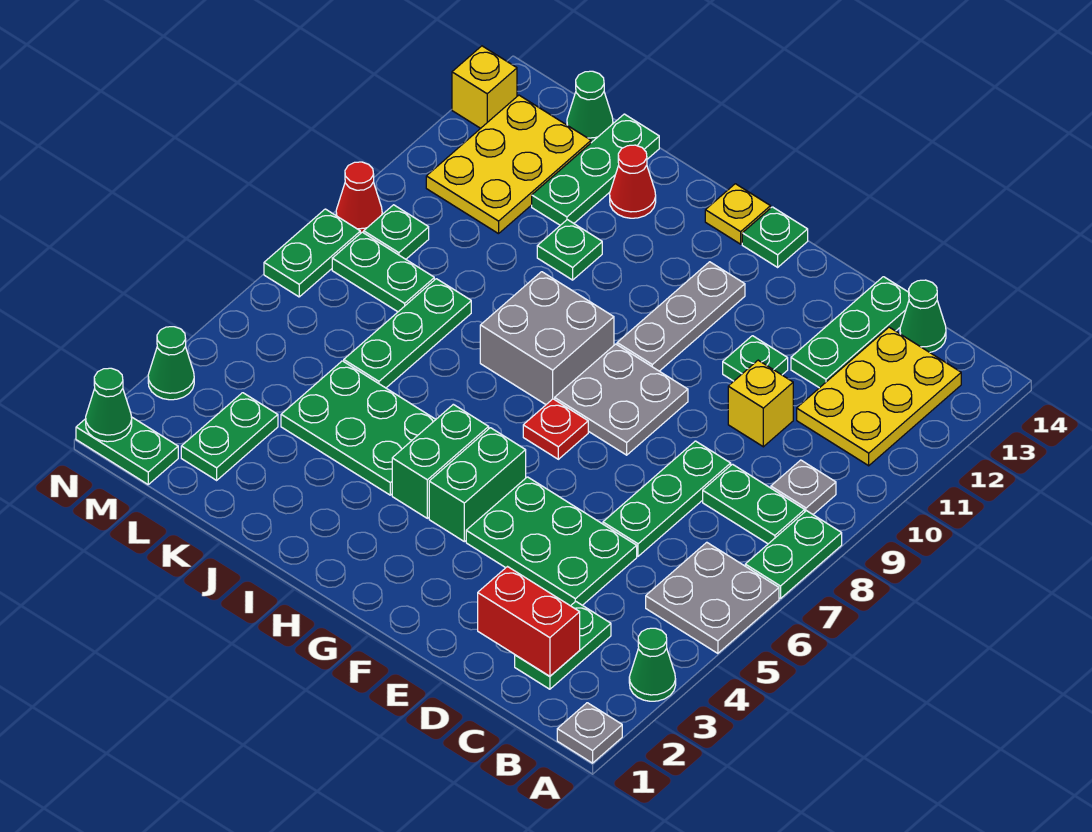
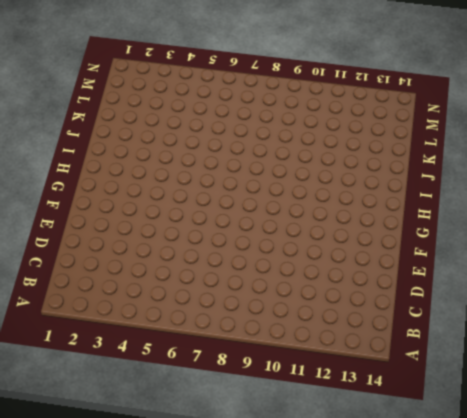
none -> grey plate A1 level 1
none -> green cone A3 level 1
none -> grey plate A5:B6 level 1
none -> green plate A7:A8 level 1

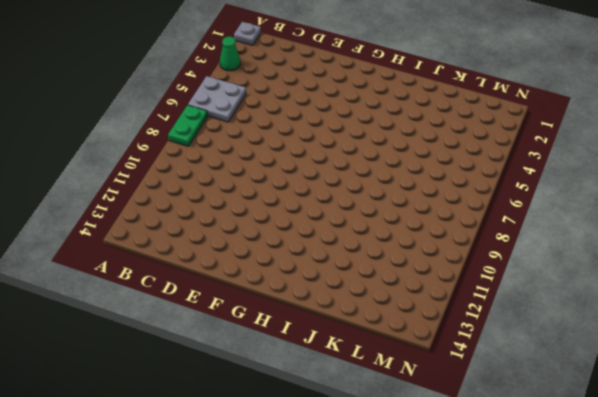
none -> green plate B8:C8 level 1
none -> grey plate B9 level 1
none -> yellow plate B11:C13 level 1
none -> green plate C2:C3 level 1

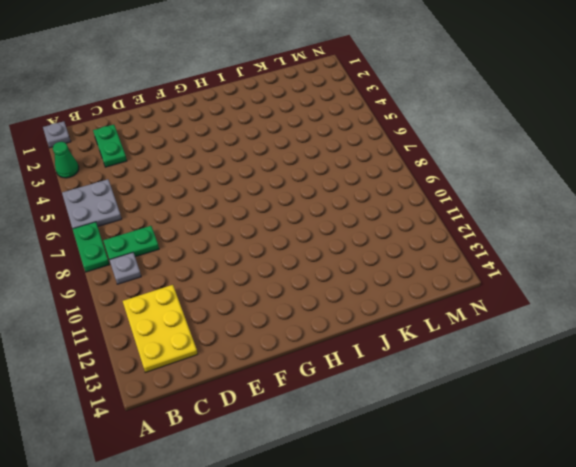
none -> green cone C14 level 1
none -> green plate D4:F5 level 1
none -> green plate D6:D8 level 1
none -> yellow brick D10 level 1

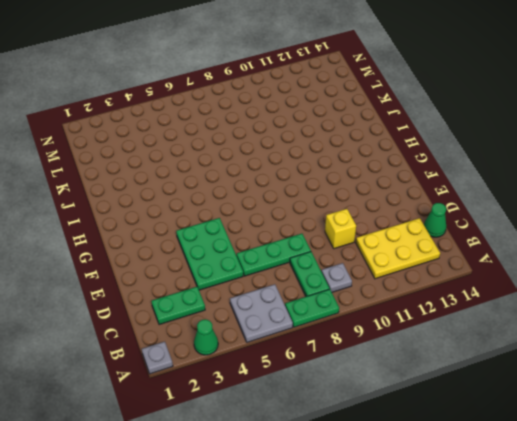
none -> green plate D12:D14 level 1
none -> green plate E11 level 1
none -> grey plate F8:G9 level 1
none -> green brick G4:G5 level 1

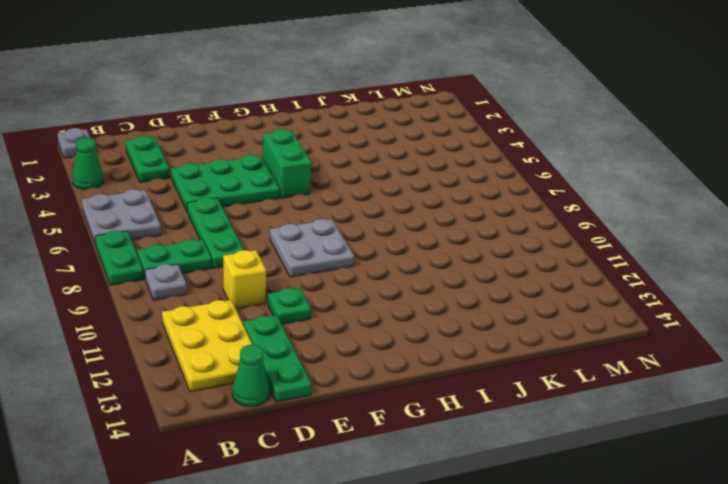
none -> red plate G7 level 1
none -> grey plate G10:G12 level 1
none -> green plate G14 level 1
none -> green brick H4:H5 level 1

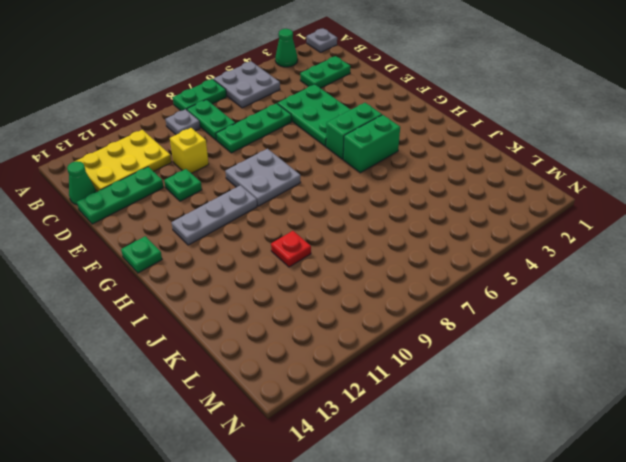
red plate J10 level 1 -> red plate G7 level 1
none -> grey brick H8:I9 level 1
none -> yellow plate H14 level 1
none -> green plate I4:K5 level 1
none -> green plate J11 level 1

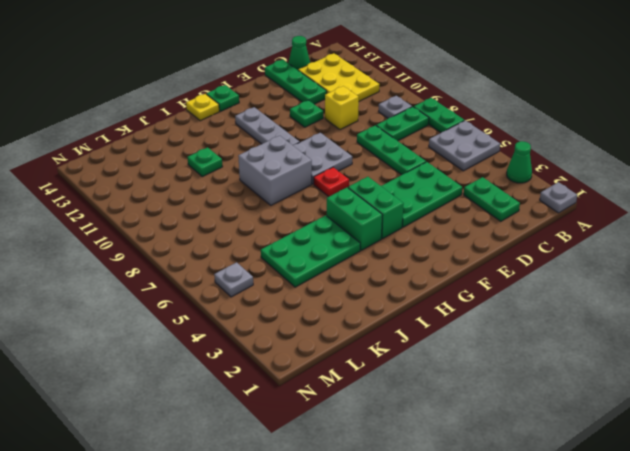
grey plate M5 level 1 -> none
none -> red cone J13 level 1
none -> green plate K6:K8 level 1
none -> green plate K12:K14 level 1
none -> green plate L2:L3 level 1

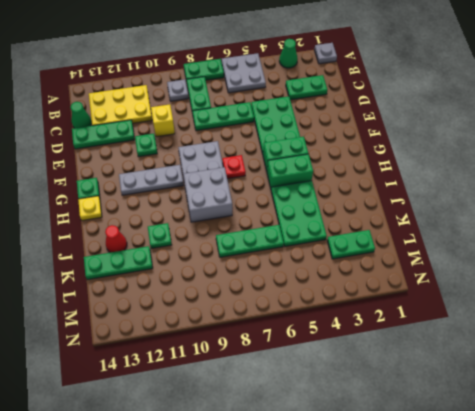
none -> green plate L8:M8 level 1
none -> yellow plate L11:M13 level 1
none -> green cone L14 level 1
none -> green plate M1:N1 level 1

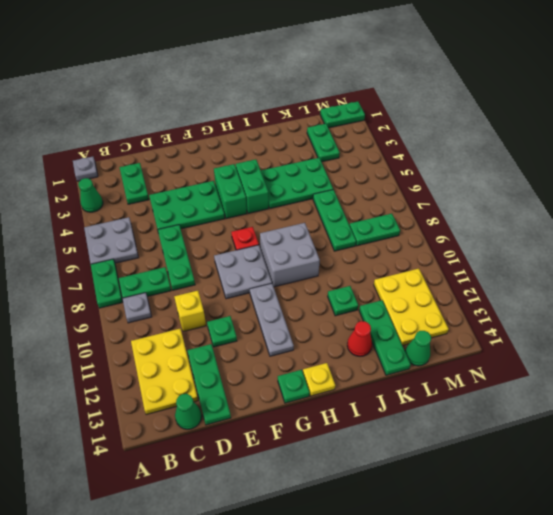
none -> green plate M9 level 1
none -> green cone N3 level 1
none -> green plate N7:N8 level 1
none -> red cone N9 level 1

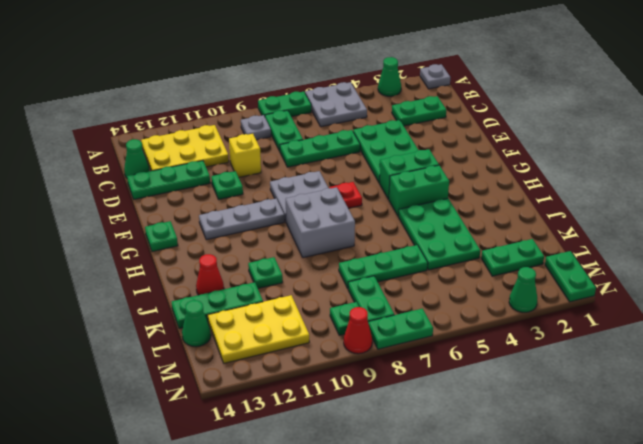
none -> yellow plate H14 level 1
none -> yellow brick N13 level 1
none -> red brick C2:D2 level 2
none -> green cone N1 level 2

